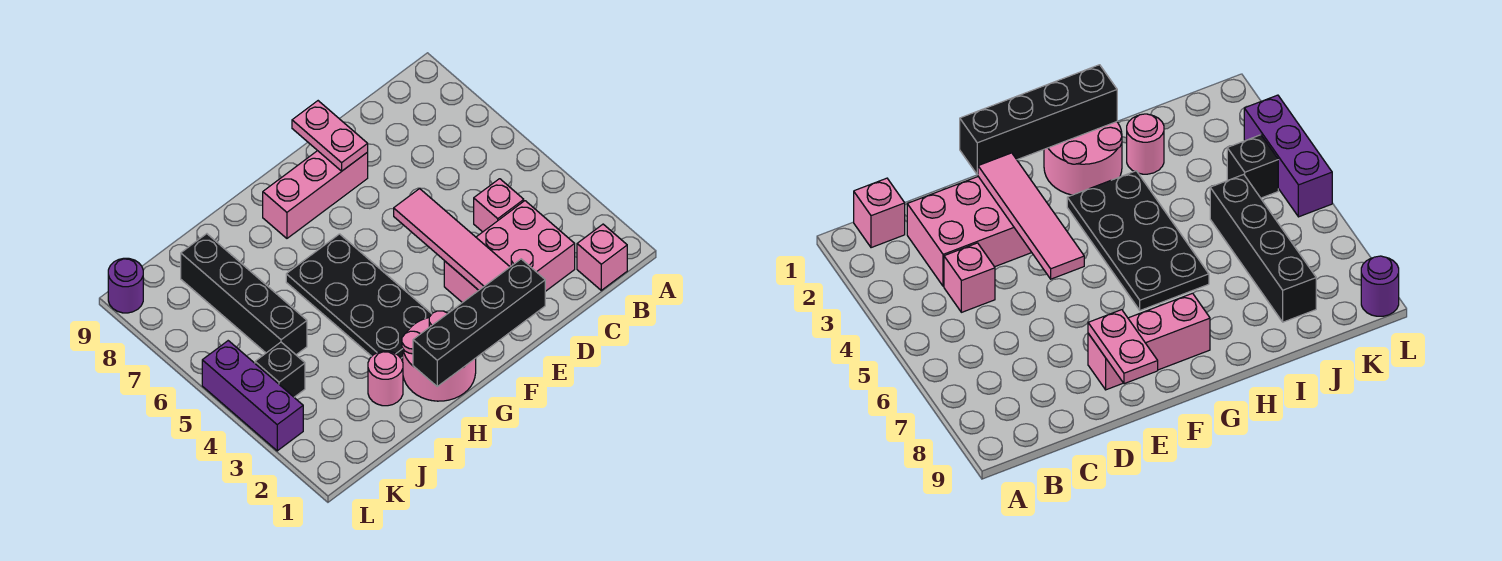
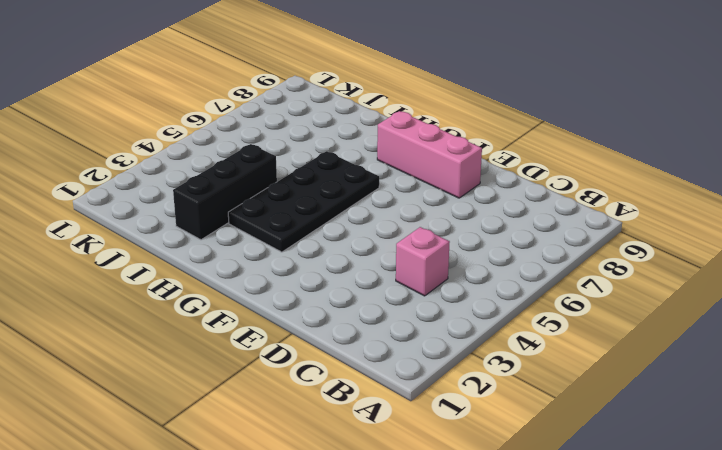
black brick I2:I4 level 1 -> pink round brick I2 level 1
none -> pink brick B1 level 1
none -> pink brick C2:E3 level 1
none -> pink round brick G1:H2 level 1

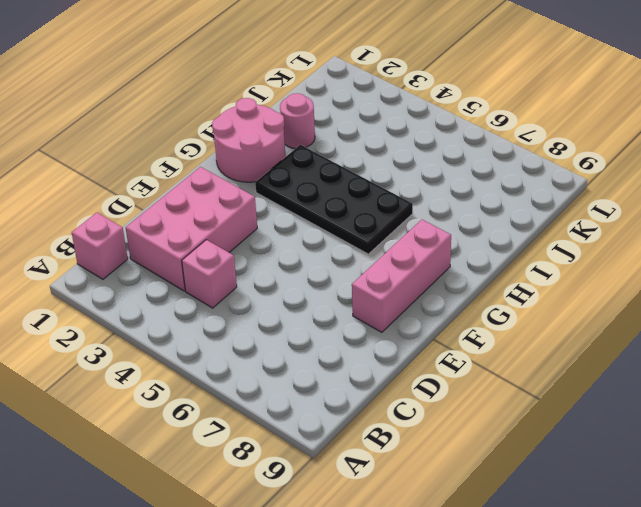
none -> black brick J5:J8 level 1
none -> black brick K4 level 1
none -> purple brick L3:L5 level 1

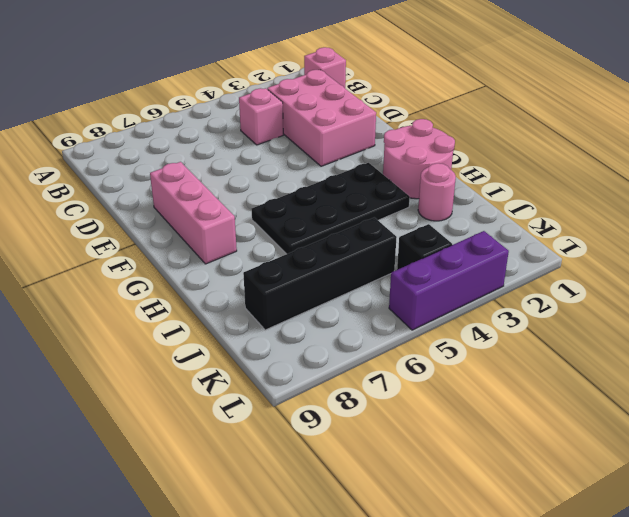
none -> purple round brick L9 level 1
none -> black brick E1:H1 level 2
none -> pink tile E2:E5 level 2

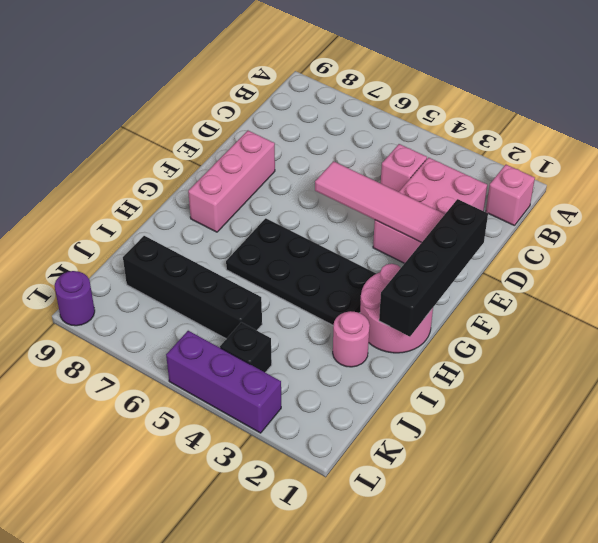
none -> pink plate E8:E9 level 2

